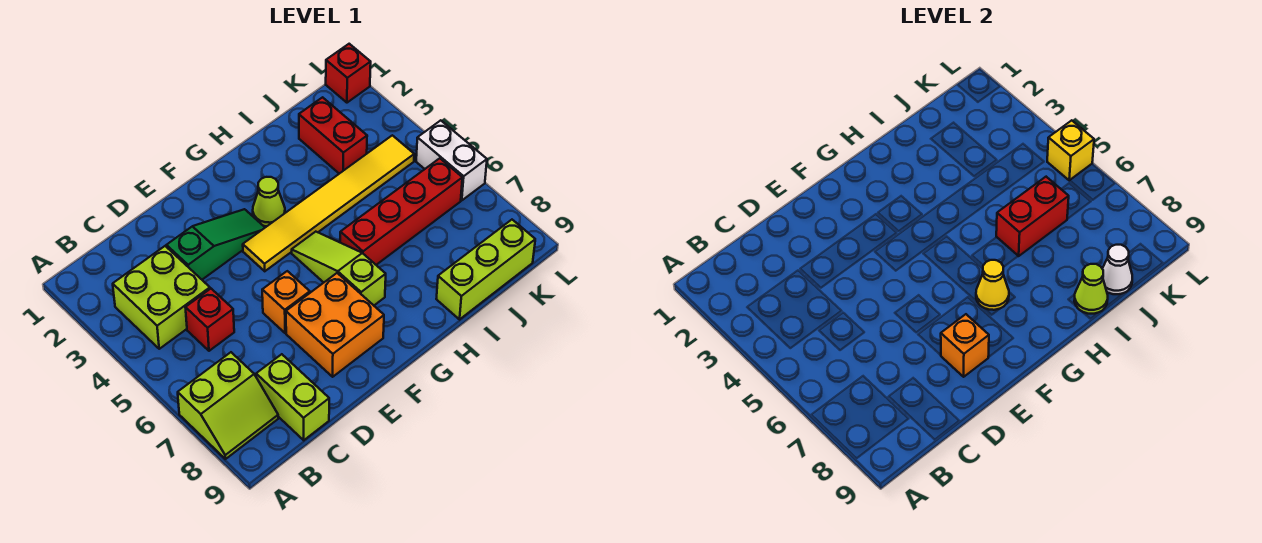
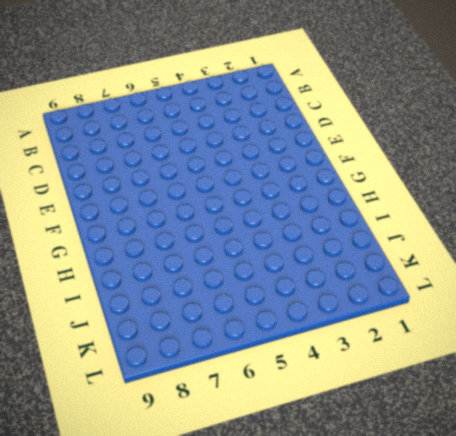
none -> lime slope A7:B8 level 1 top 7
none -> lime brick B3:C4 level 1
none -> red brick C5 level 1

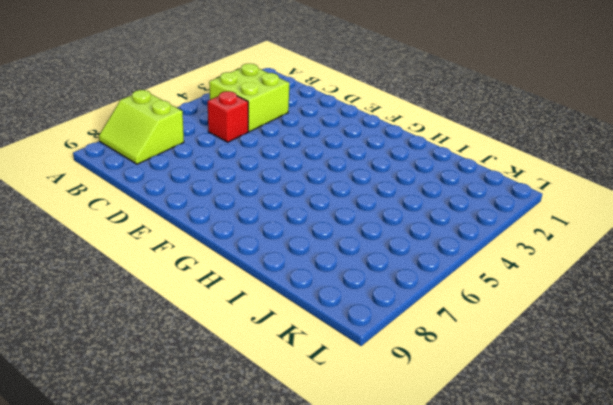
none -> lime brick C8:C9 level 1
none -> green slope D3:F3 level 1 top D
none -> orange brick E6 level 1

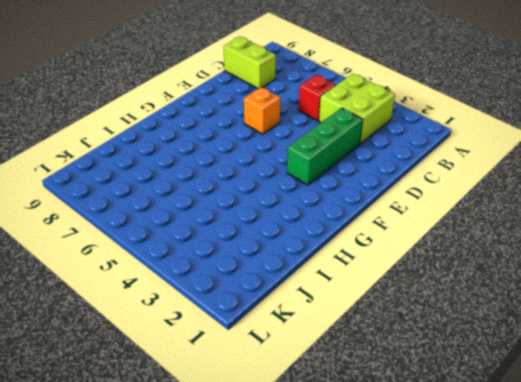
green brick D3:F3 level 1 -> green slope D3:F3 level 1 top D
none -> lime slope A7:B8 level 1 top 7
none -> orange brick E7:F8 level 1
none -> yellow tile F4:K4 level 1

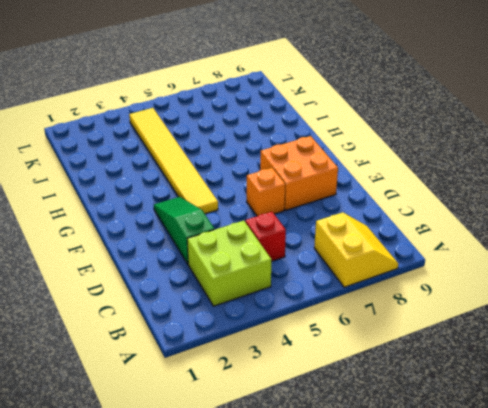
yellow slope A7:B8 level 1 top 7 -> lime slope A7:B8 level 1 top 7
none -> lime brick C8:C9 level 1
none -> lime cone G3 level 1
none -> lime slope G5:G7 level 1 top 7

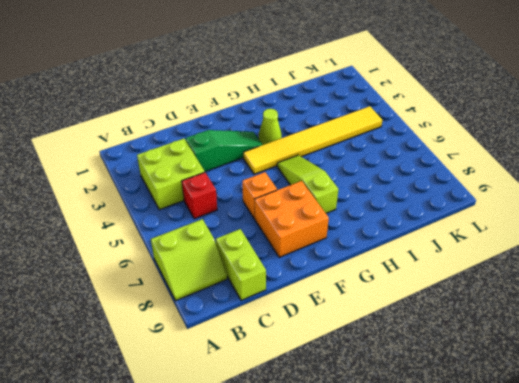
none -> red brick H6:K6 level 1
none -> lime brick I9:K9 level 1
none -> red brick J2:J3 level 1

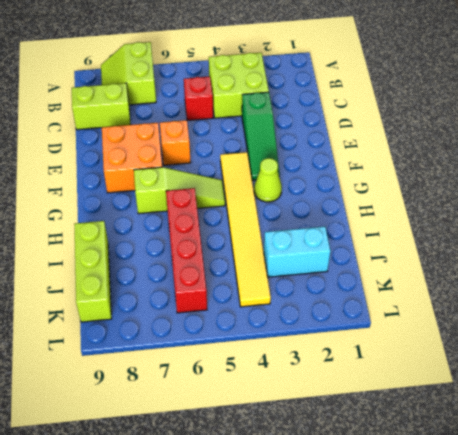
cyan brick J2:J3 level 1 -> red brick J2:J3 level 1
none -> red brick L1 level 1
none -> white brick L5:L6 level 1
none -> orange brick E8 level 2

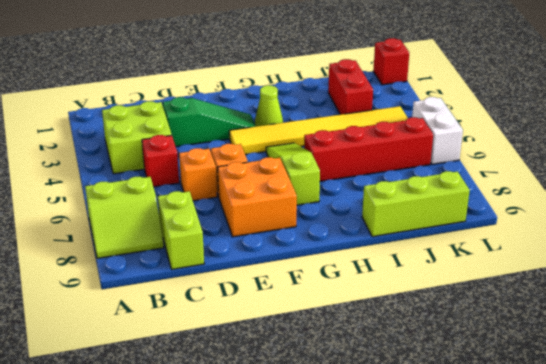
orange brick D6 level 1 -> orange brick E8 level 2
none -> yellow cone G7 level 2
none -> red brick I6:J6 level 2
none -> lime cone I9 level 2

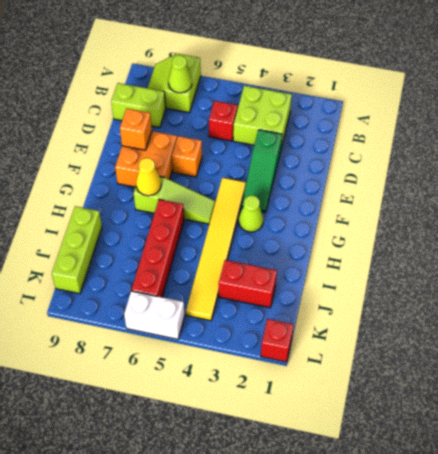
lime cone B7 level 2 -> lime cone I9 level 2
none -> red brick I6:J6 level 2
none -> white cone J9 level 2
none -> yellow brick L5 level 2

